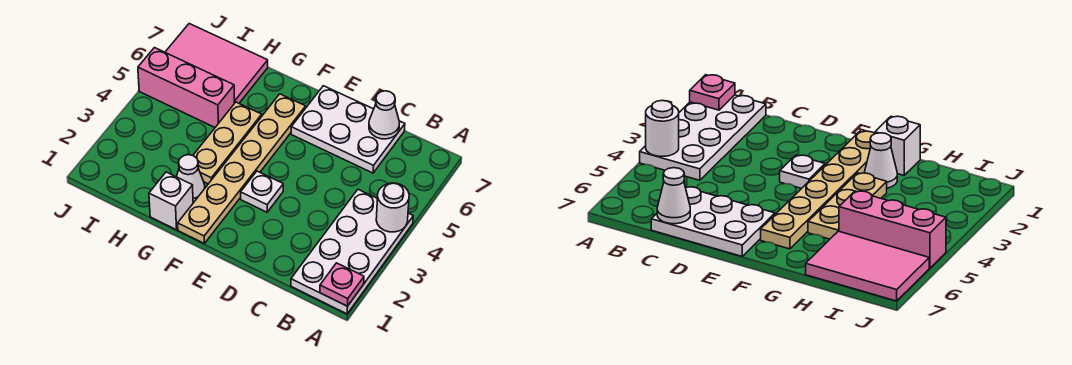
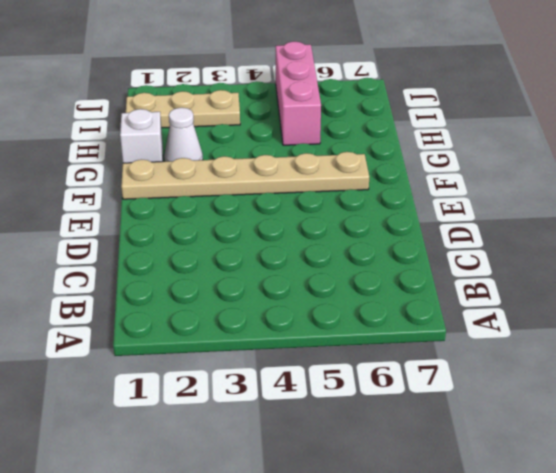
tan plate I1:I3 level 1 -> tan plate G3:G5 level 1
none -> white plate A1:B4 level 1
none -> white plate C6:E7 level 1
none -> white plate E3 level 1

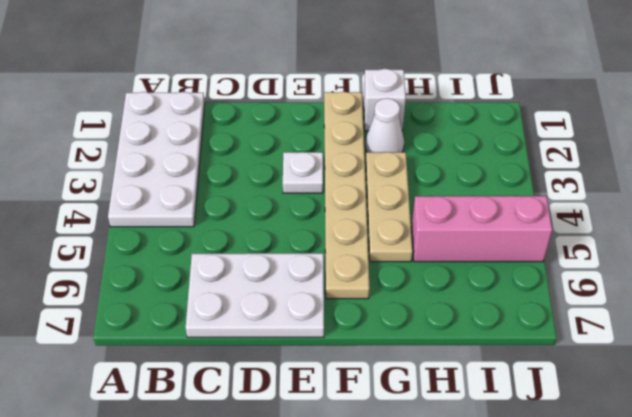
none -> pink tile H6:J7 level 1
none -> pink plate A1 level 2
none -> white round brick A4 level 2

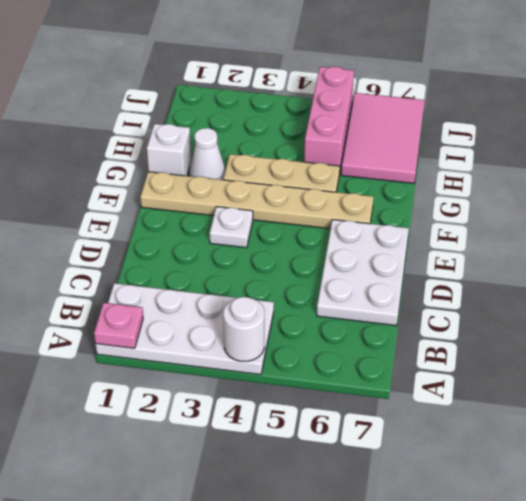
none -> white cone C7 level 2

